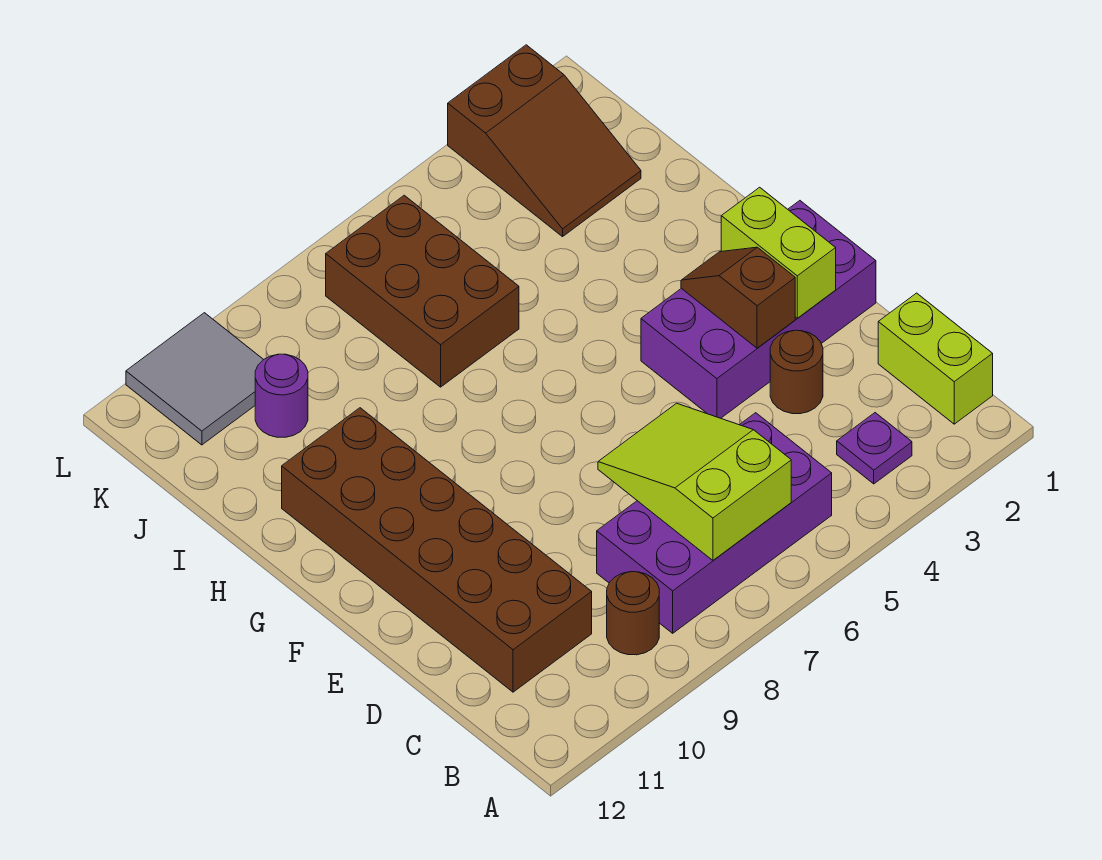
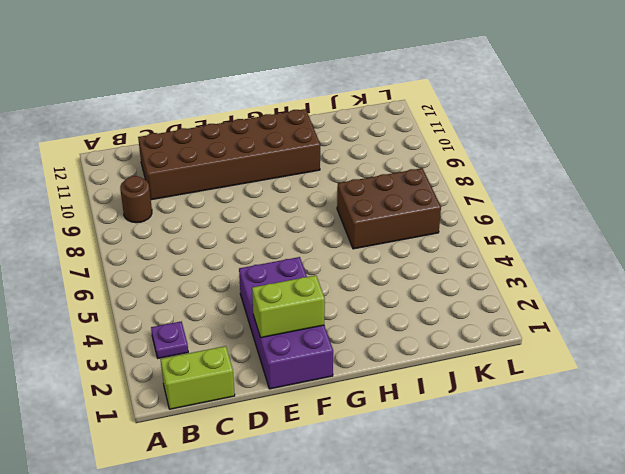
none -> purple brick B5:C8 level 1
none -> brown round brick D3 level 1
none -> brown slope J2:L3 level 1 top L

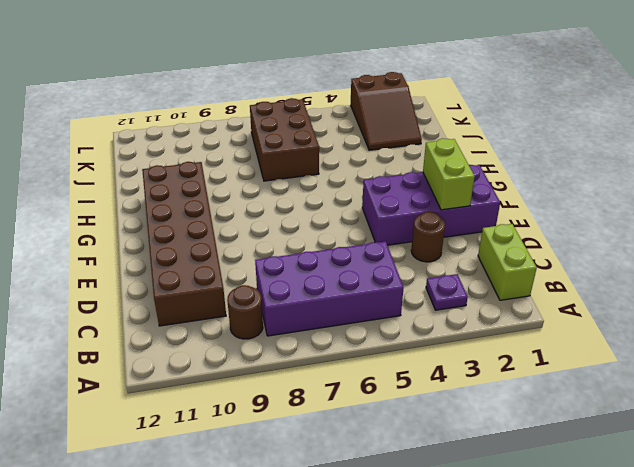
none -> purple round brick J10 level 1
none -> grey tile K10:L11 level 1
none -> lime slope B6:D7 level 2 top B

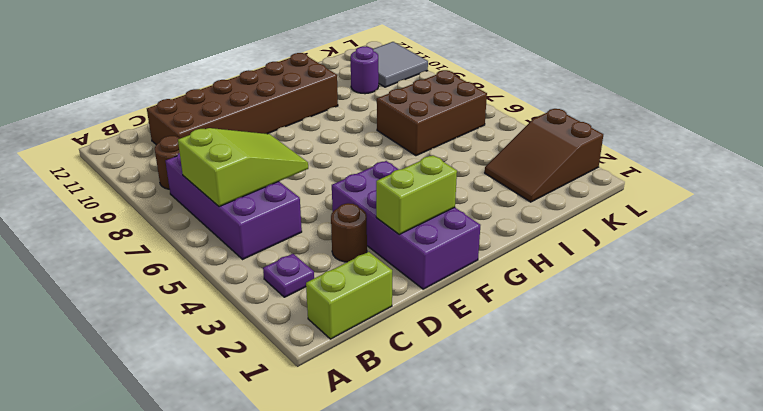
none -> brown slope E3:F3 level 2 top E

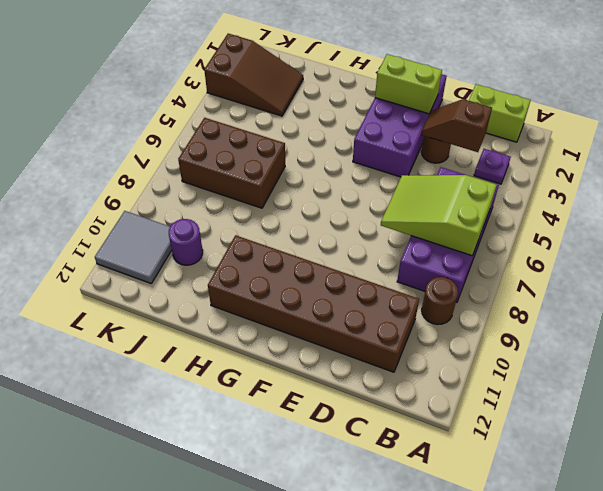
brown slope C3:D3 level 2 top C -> brown slope E3:F3 level 2 top E

